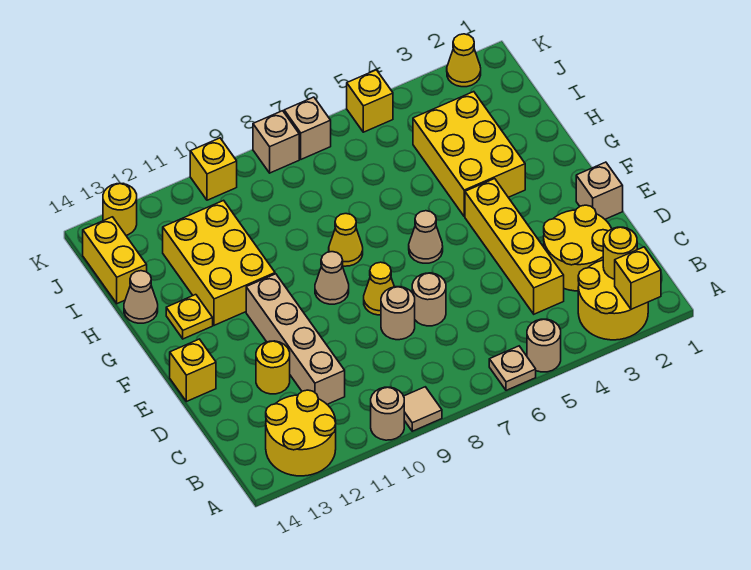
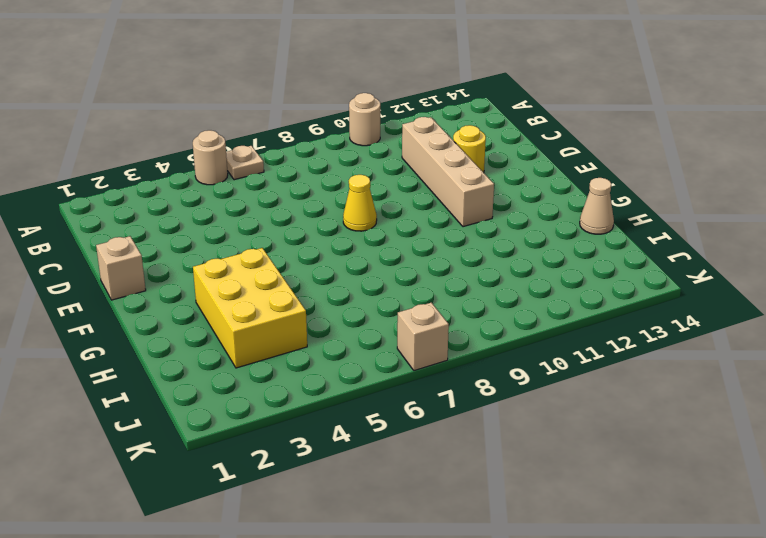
none -> yellow round brick A2:B3 level 1
none -> tan tile A9 level 1
none -> yellow round brick A12:B13 level 1
none -> yellow round brick C2:D3 level 1

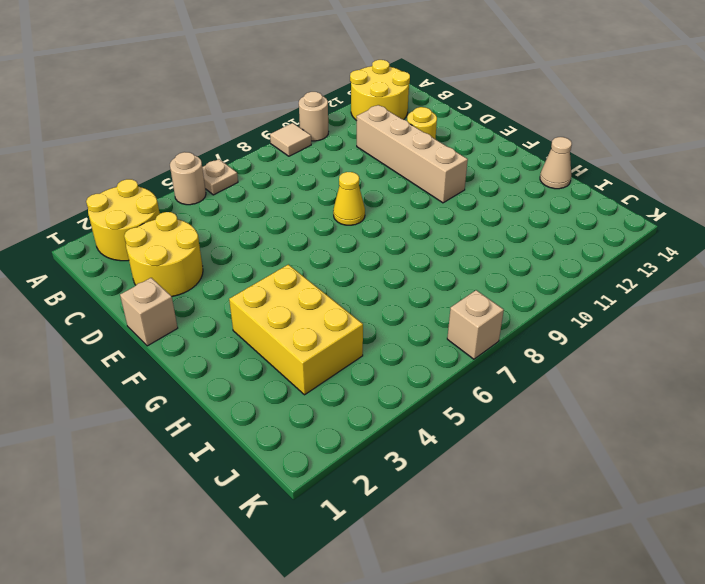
none -> yellow brick C4:F4 level 1
none -> tan round brick D7 level 1
none -> tan round brick D8 level 1
none -> yellow brick E14 level 1

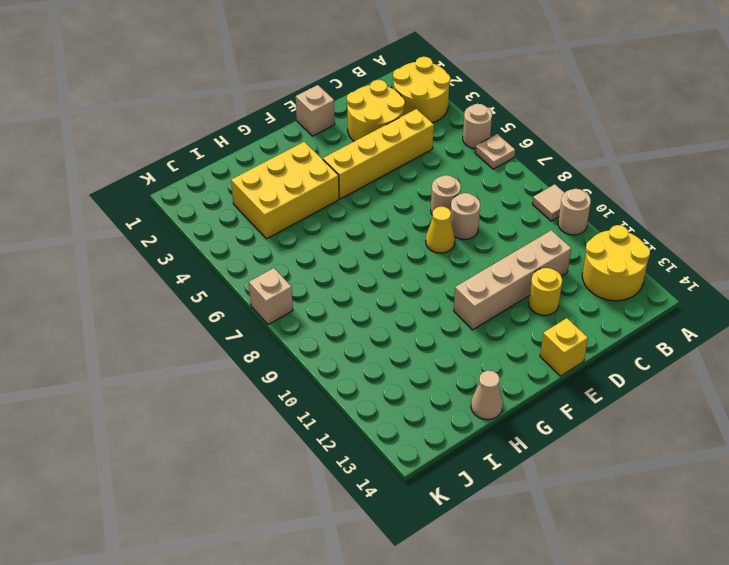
none -> tan cone F6 level 1
none -> tan cone F9 level 1
none -> yellow cone G8 level 1
none -> yellow brick G11:I12 level 1

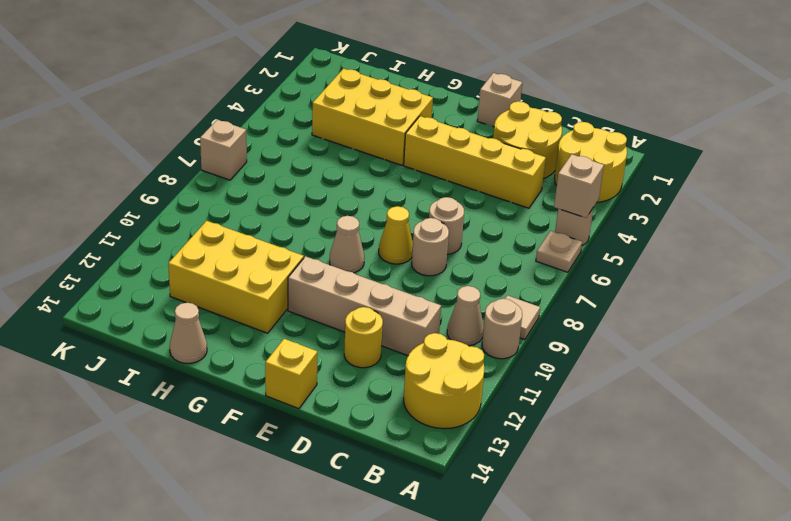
tan brick A5 level 2 -> tan brick K8 level 1
tan cone B10 level 1 -> tan cone F6 level 1
none -> yellow cone G8 level 1
none -> yellow plate G13 level 1
none -> yellow brick I14:J14 level 1
none -> yellow cone K2 level 1

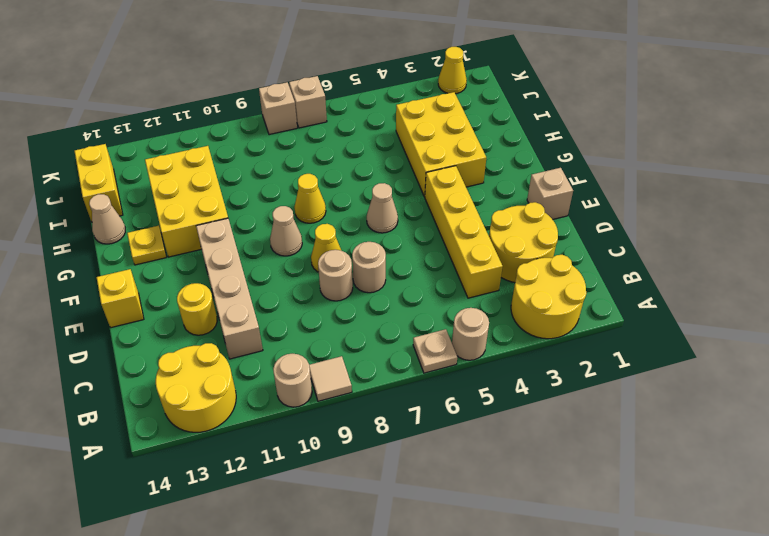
none -> yellow brick K5 level 1
none -> yellow brick K10 level 1
none -> yellow round brick K13 level 1
none -> yellow brick A2 level 2

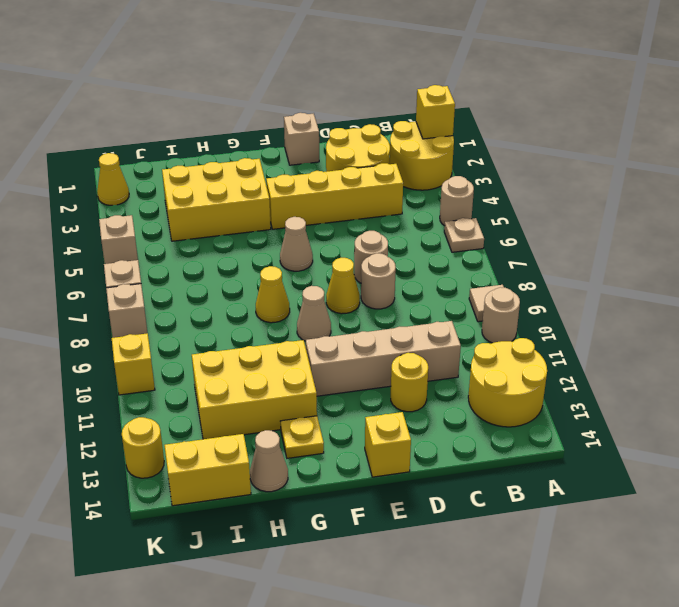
tan brick K5 level 1 -> yellow brick K5 level 1
none -> yellow round brick B2 level 2

